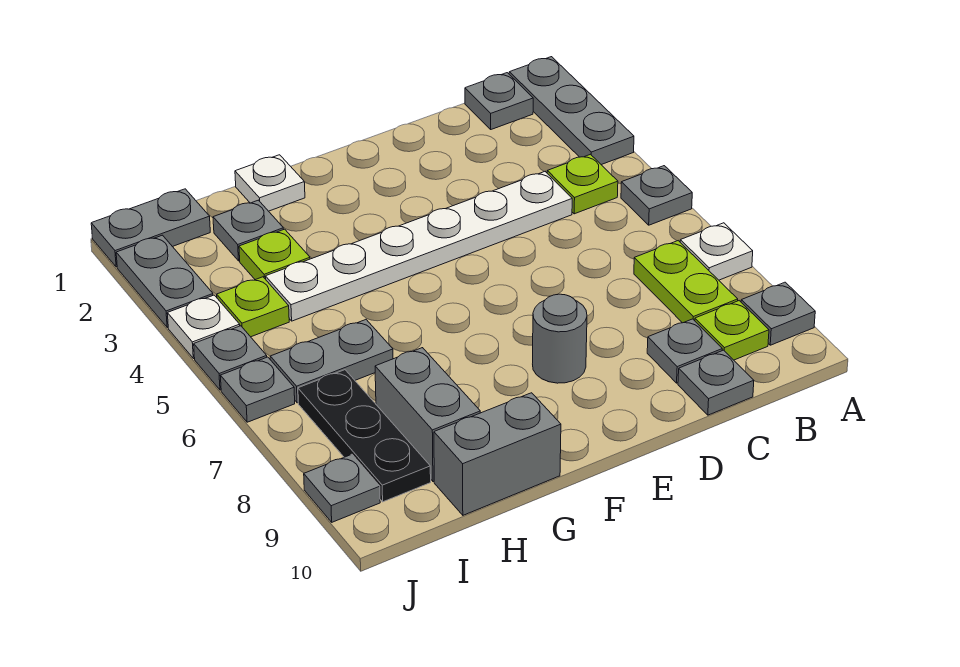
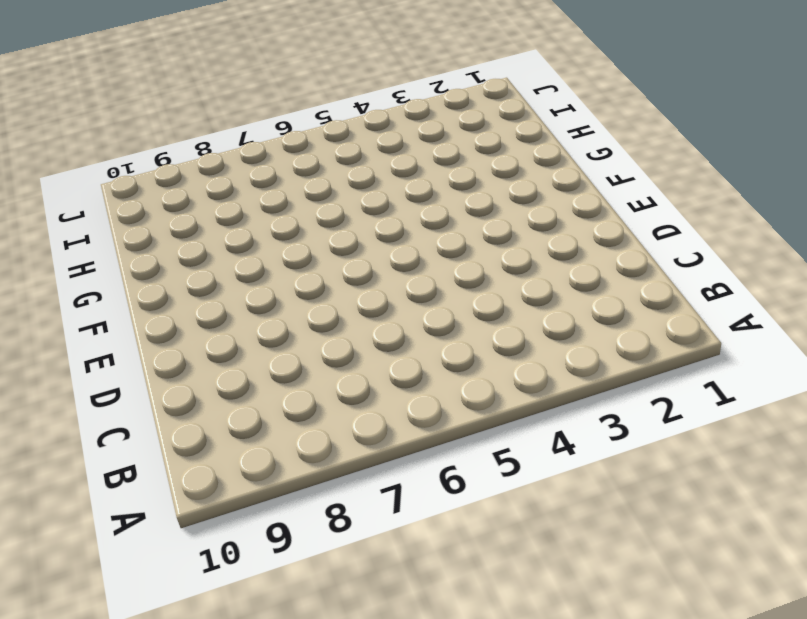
none -> grey plate A1:A3 level 1
none -> grey plate A5 level 1
none -> white plate A7 level 1

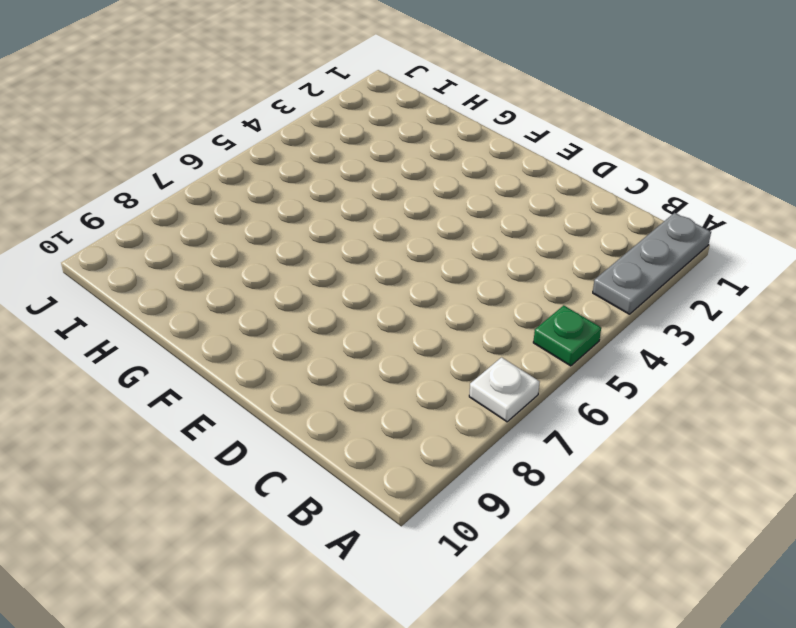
green plate A5 level 1 -> grey plate A5 level 1
none -> grey plate A9 level 1
none -> grey plate B1 level 1
none -> lime plate B4 level 1

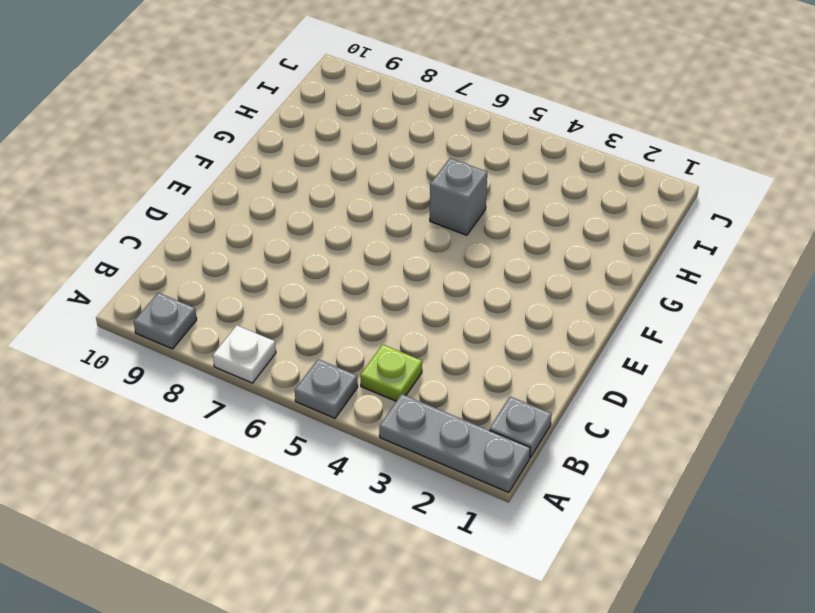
grey brick G5 level 1 -> none
none -> lime plate B7:B8 level 1
none -> lime plate B9 level 1
none -> white plate C4:H4 level 1

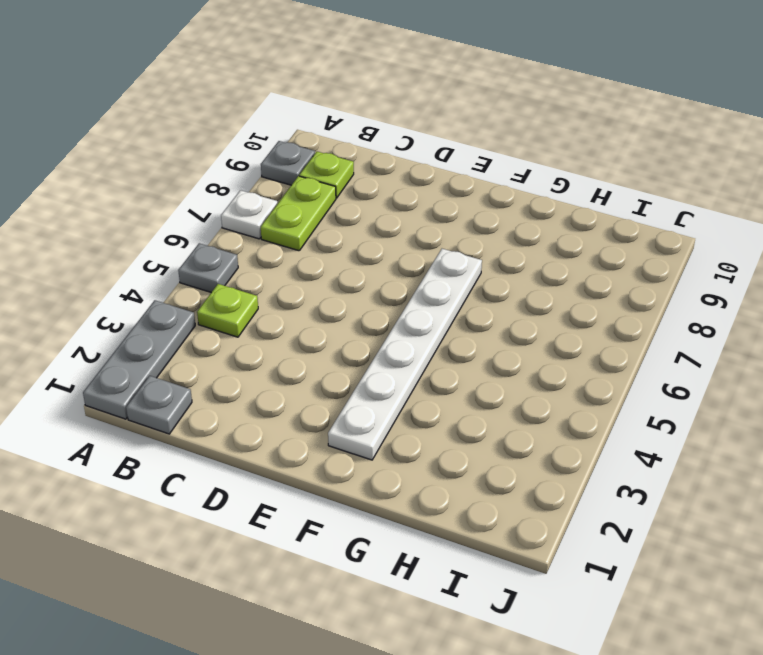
white plate F2:F7 level 1 -> white plate C4:H4 level 1
none -> grey plate C9 level 1
none -> grey plate C10 level 1
none -> grey round brick E8 level 1

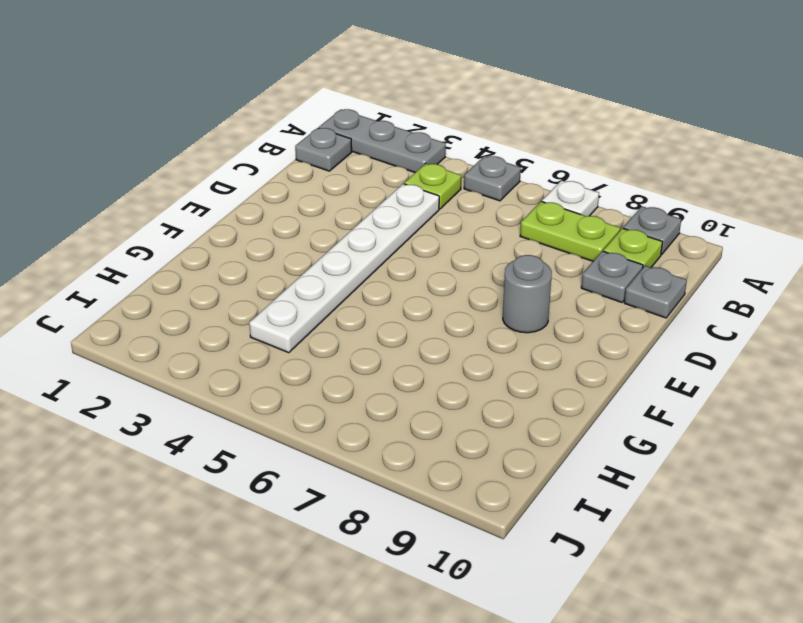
none -> white plate G1 level 1
none -> grey brick G10:H10 level 1
none -> grey plate H2 level 1

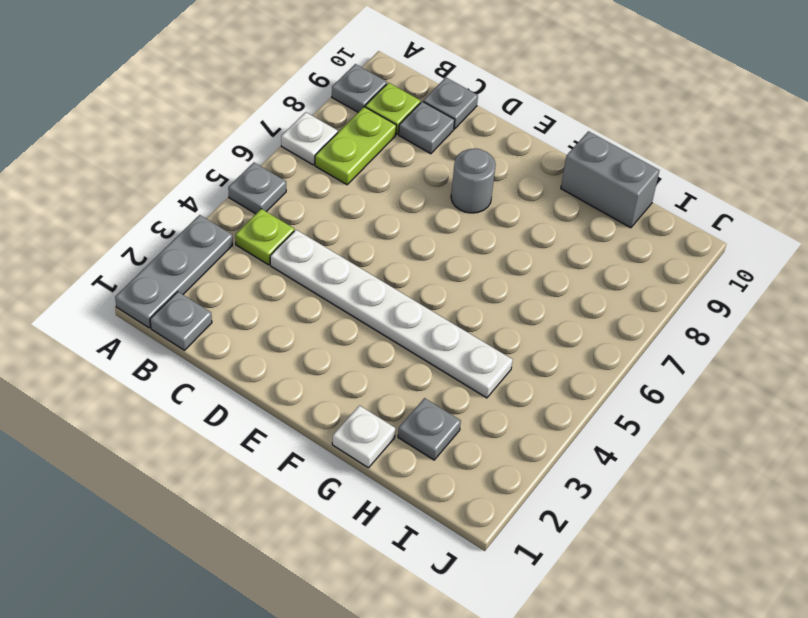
none -> lime plate H3 level 1
none -> grey plate H6:I6 level 1
none -> grey brick H8:H9 level 1

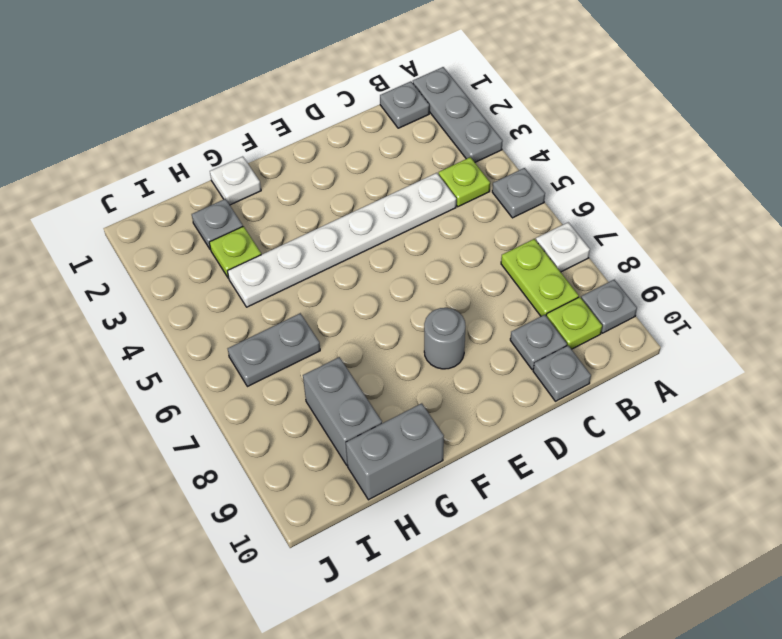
none -> grey plate I1:J1 level 1
none -> lime plate I4 level 1
none -> black plate I7:I9 level 1

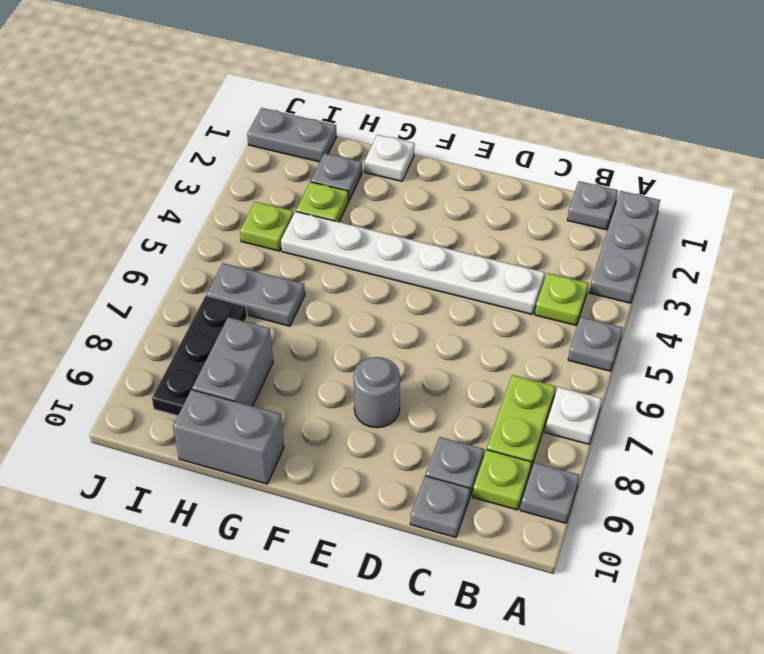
none -> grey plate J2:J3 level 1
none -> white plate J4 level 1
none -> grey plate J5 level 1

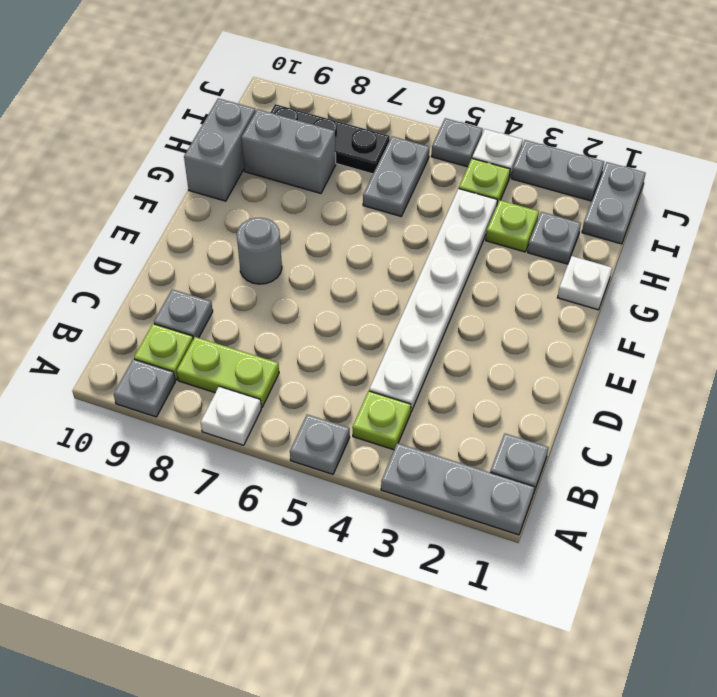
none -> grey plate C10 level 1
none -> grey plate J6 level 1
none -> grey plate J9 level 1

